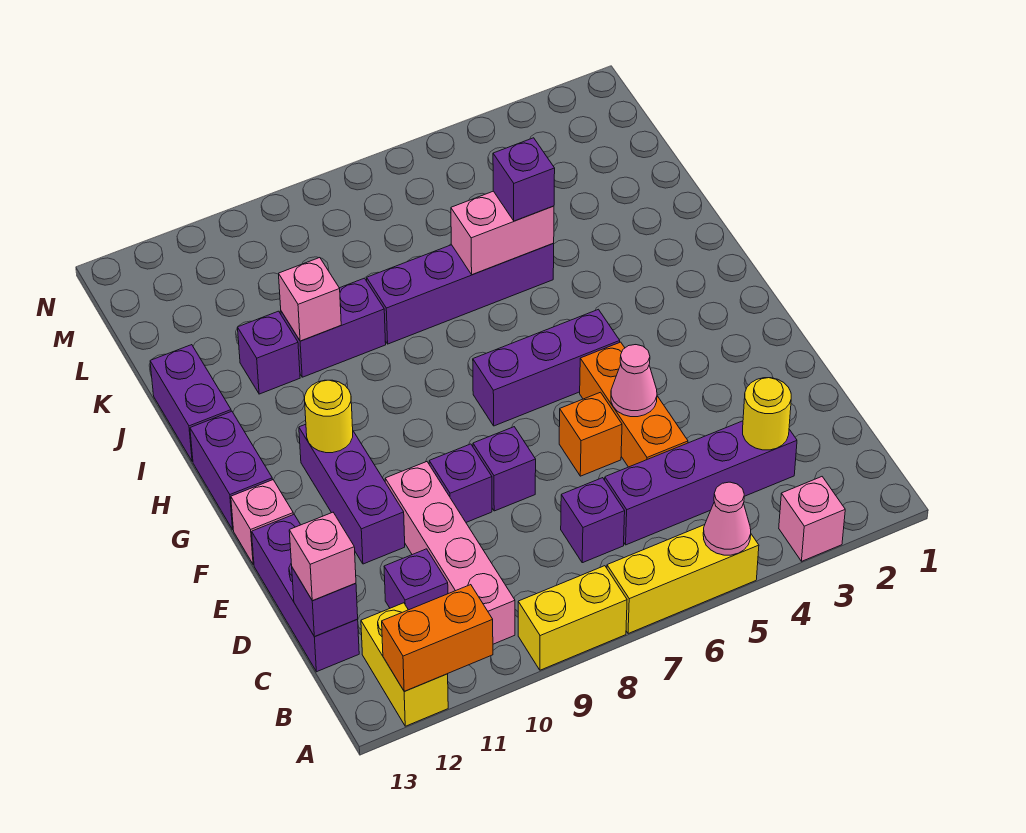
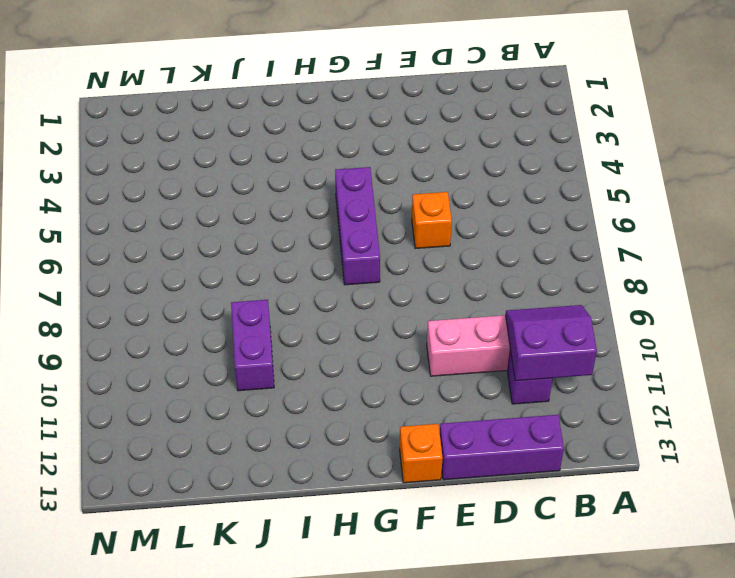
purple slope B10:C11 level 2 top 11 -> none
orange brick F13 level 1 -> pink brick F13 level 1
none -> pink brick A3 level 1
none -> yellow brick A5:A7 level 1
none -> yellow brick A8:A9 level 1
none -> yellow brick A12:B12 level 1

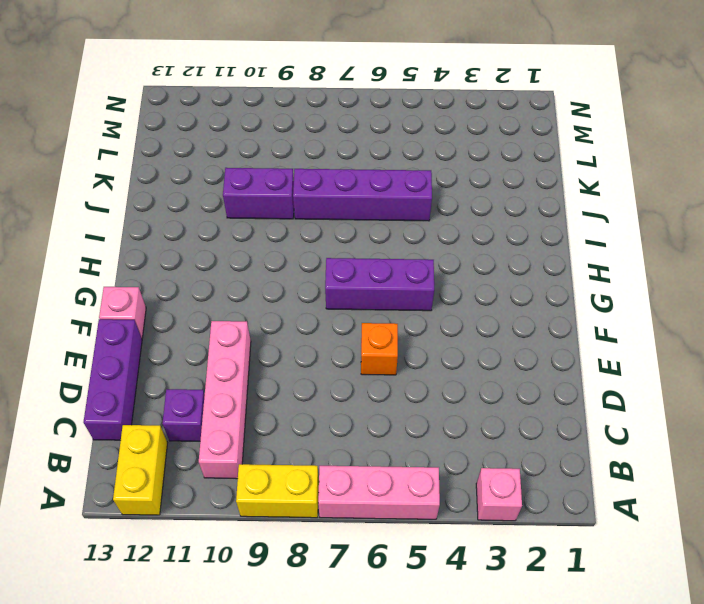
pink brick A5:A7 level 1 -> yellow brick A5:A7 level 1
none -> purple brick C3:C6 level 1
none -> purple brick C7 level 1
none -> orange brick D5:F5 level 1
none -> purple brick E8 level 1

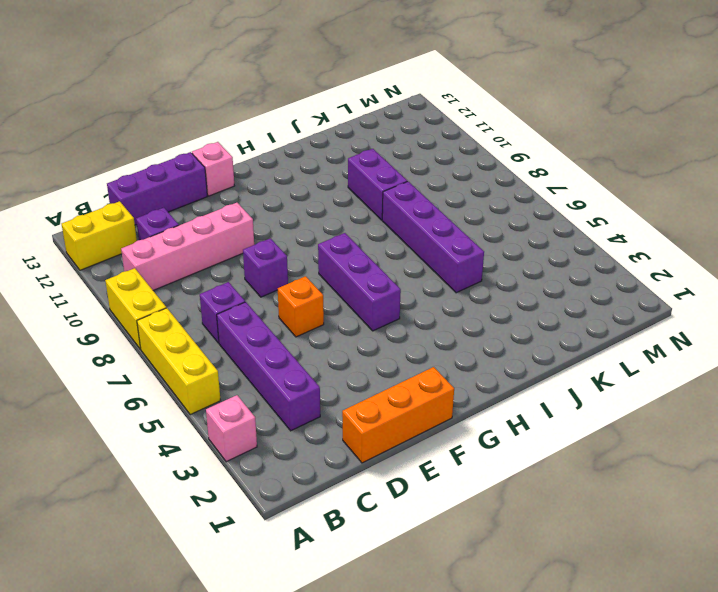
orange brick D1:F1 level 1 -> orange brick D5:F5 level 1
none -> purple brick E9 level 1
none -> purple brick E11:G11 level 1
none -> purple brick G13:H13 level 1
none -> purple brick I13:J13 level 1

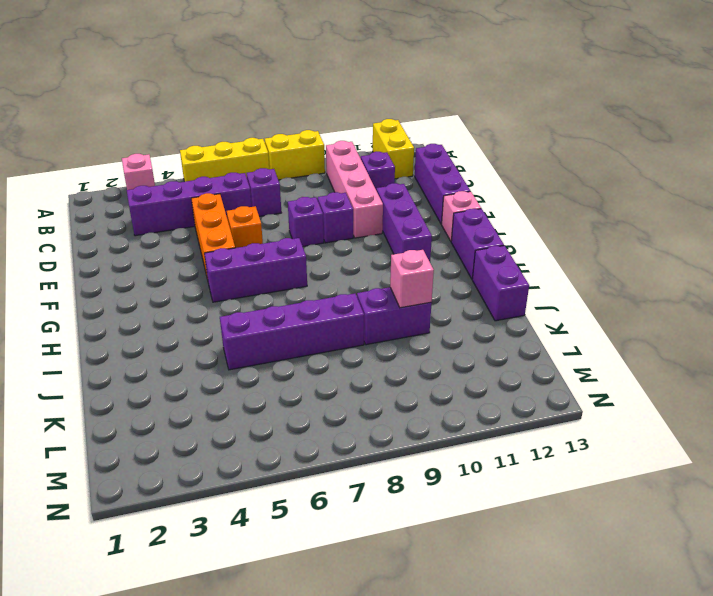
none -> purple brick J11 level 1
none -> pink cone A5 level 2
none -> orange brick A11:A12 level 2
none -> yellow round brick C3 level 2

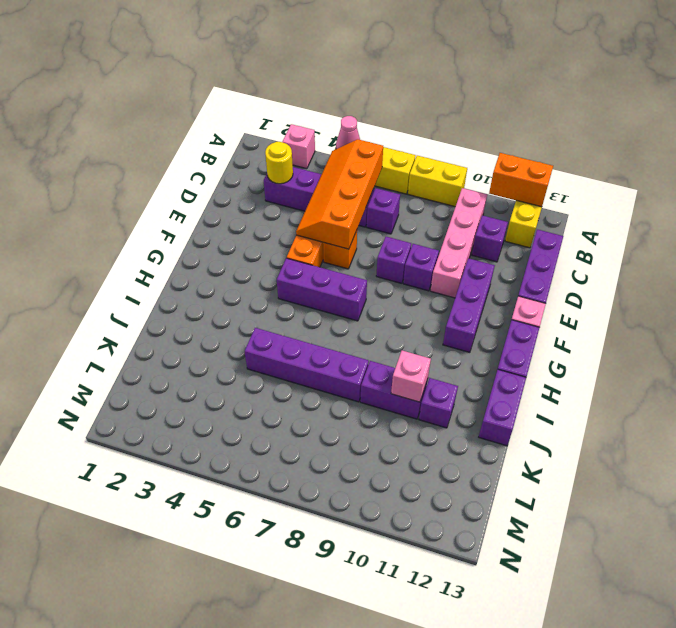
orange slope B5:E6 level 2 top 6 -> pink cone E5 level 2
none -> purple brick C13 level 2
none -> yellow round brick G11 level 2
none -> pink brick J5:J6 level 2
none -> pink brick C13 level 3

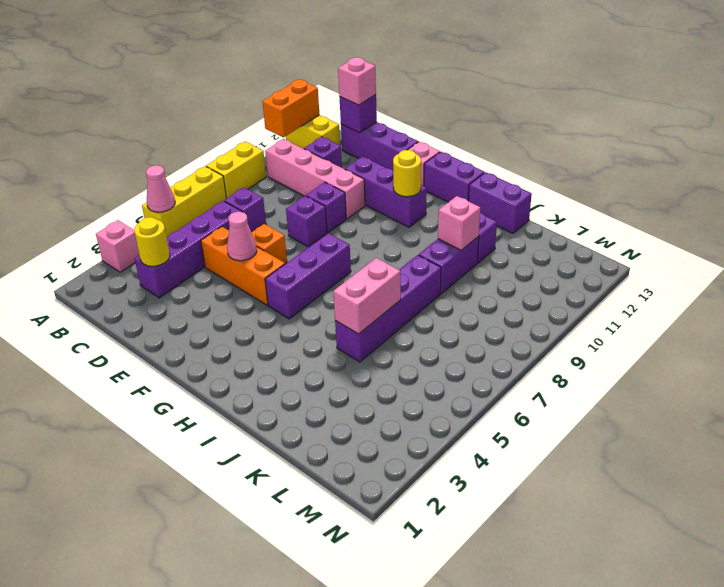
none -> purple brick J5 level 3

